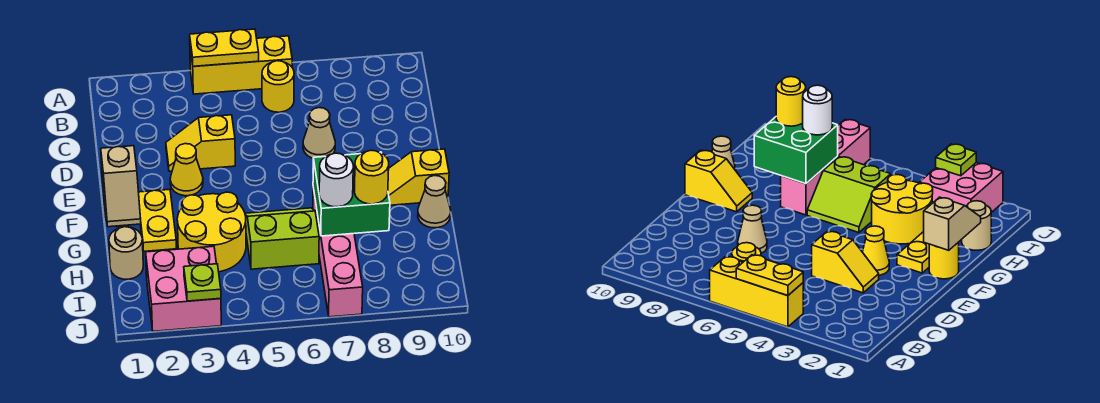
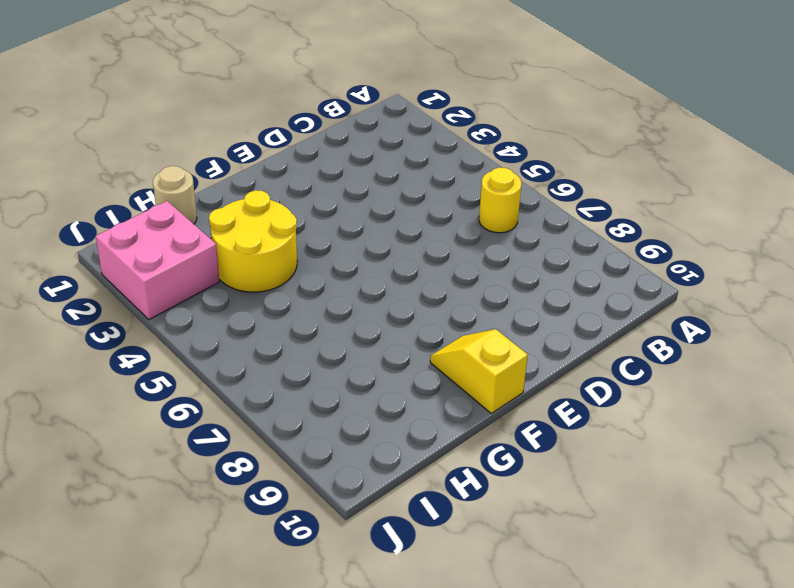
none -> yellow brick A4:A6 level 1
none -> yellow slope D3:D4 level 1 top 4
none -> tan cone D7 level 1

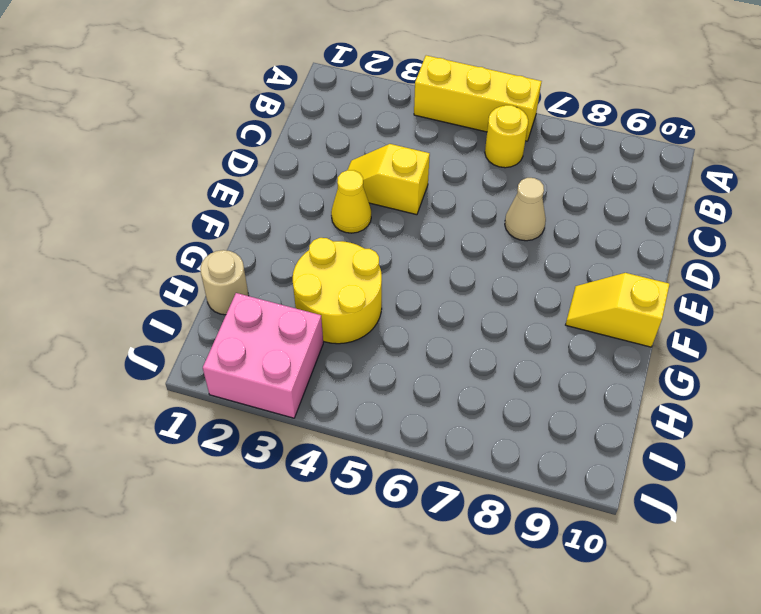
none -> yellow round brick F1 level 1
none -> yellow plate F2:G2 level 1
none -> lime slope G5:H6 level 1 top H

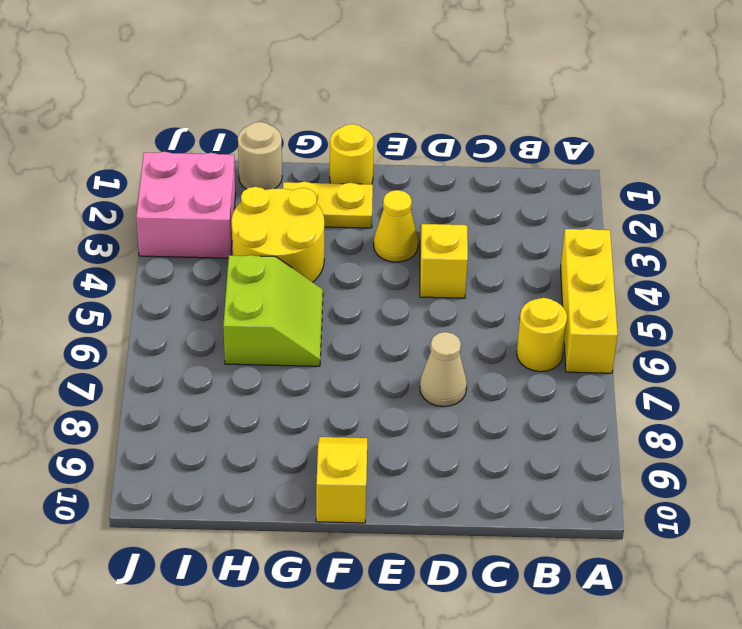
none -> pink brick G7:J7 level 1
none -> tan cone G10 level 1
none -> yellow plate A4:A5 level 2

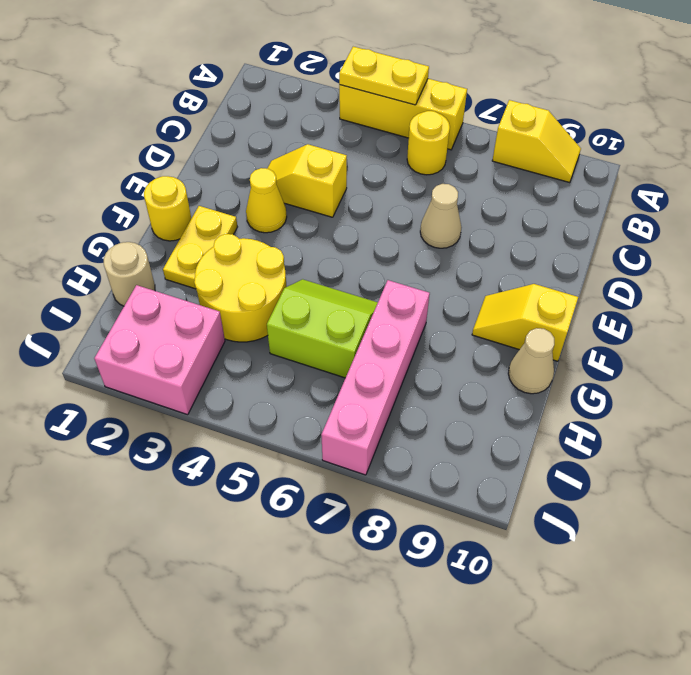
yellow slope A8:A9 level 1 top 8 -> none
none -> tan slope F1:G1 level 2 top F
none -> green brick G7:H8 level 2
none -> lime plate J3 level 2

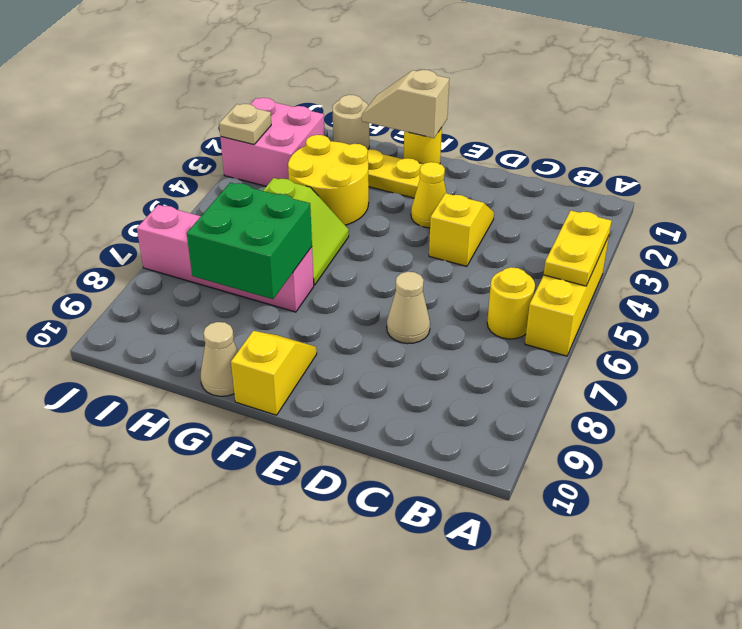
tan plate J3 level 2 -> lime plate J3 level 2
none -> white round brick H7 level 3
none -> yellow round brick H8 level 3

